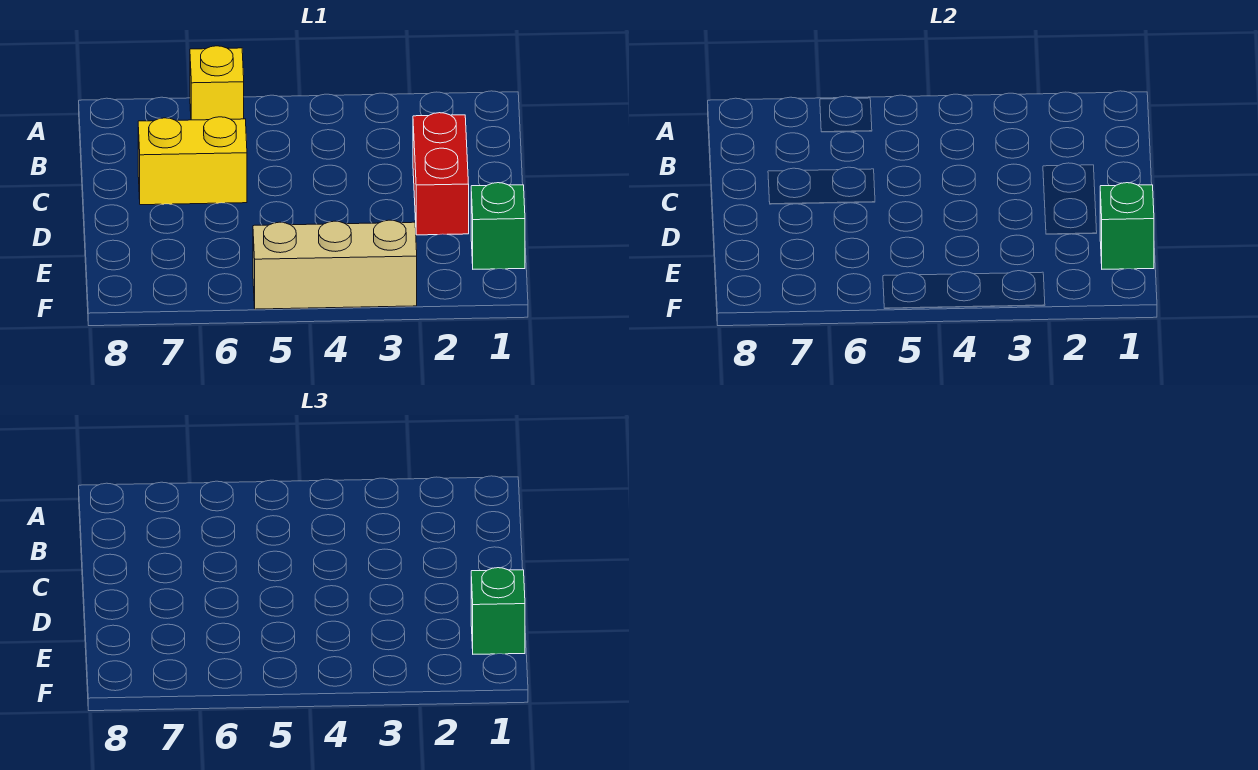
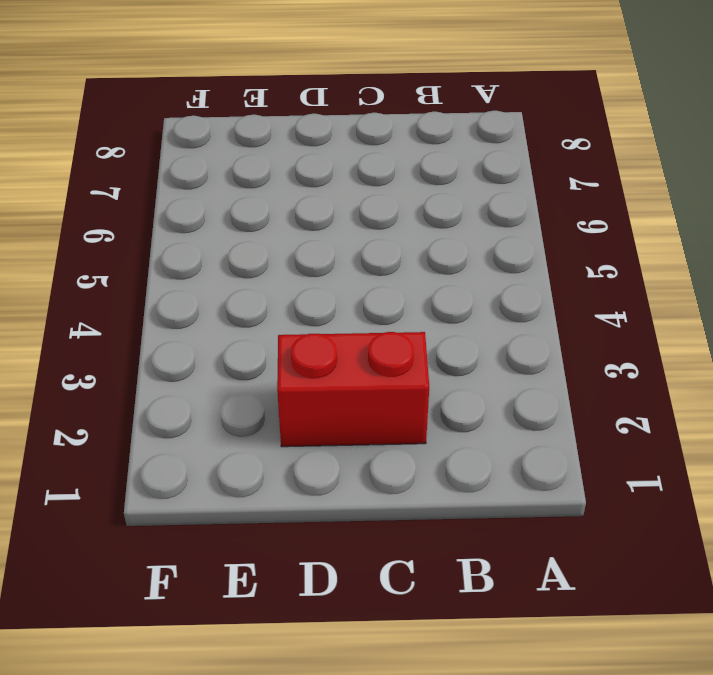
none -> yellow brick A6 level 1
none -> yellow brick C6:C7 level 1

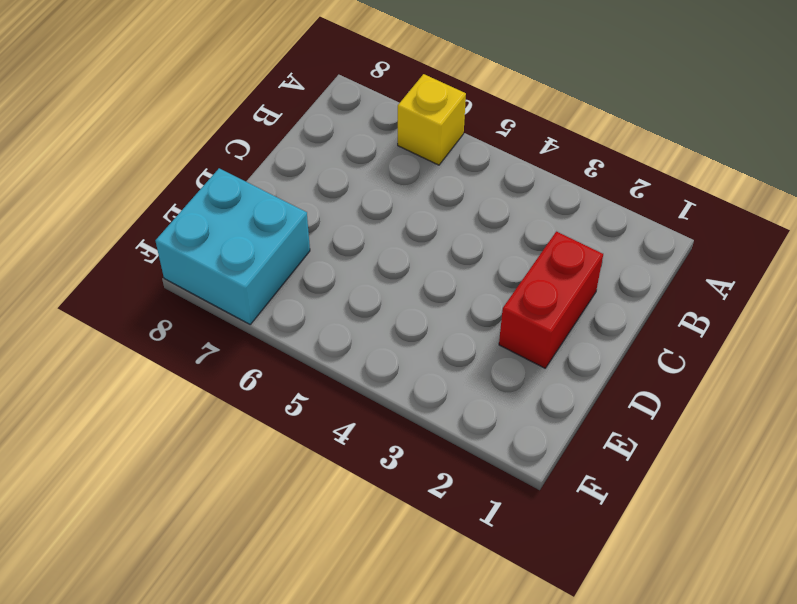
cyan brick E7:F8 level 1 -> none
none -> yellow brick C6:C7 level 1
none -> green brick E1 level 1

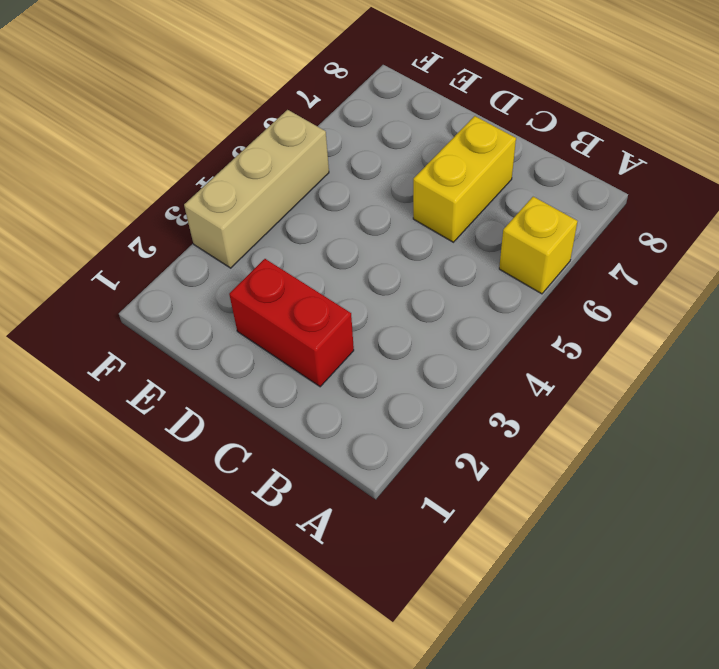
none -> green brick E1 level 1
none -> green brick E1 level 2

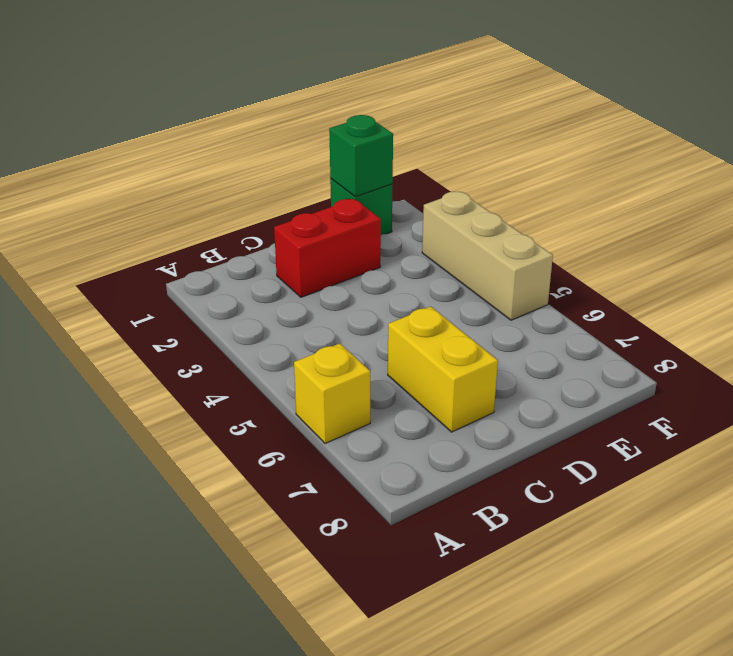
none -> green brick E1 level 3

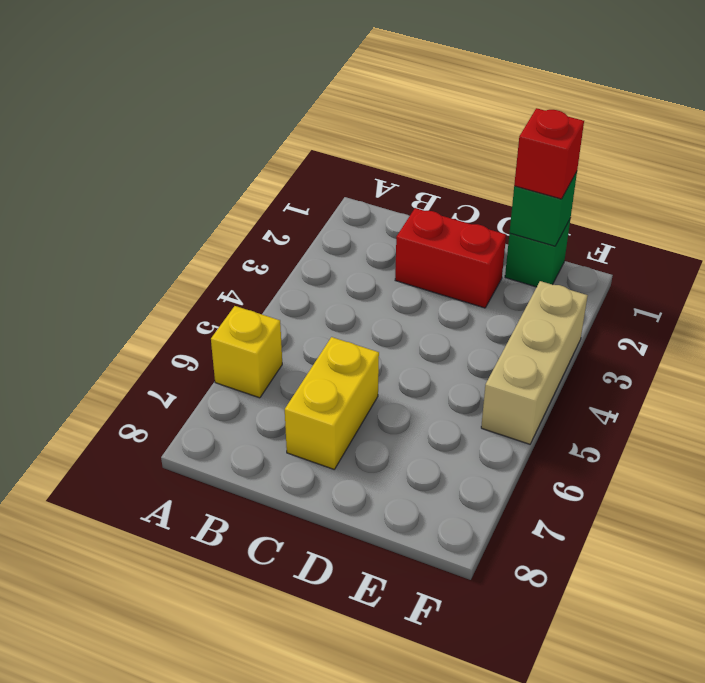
red brick E1 level 3 -> green brick E1 level 3

